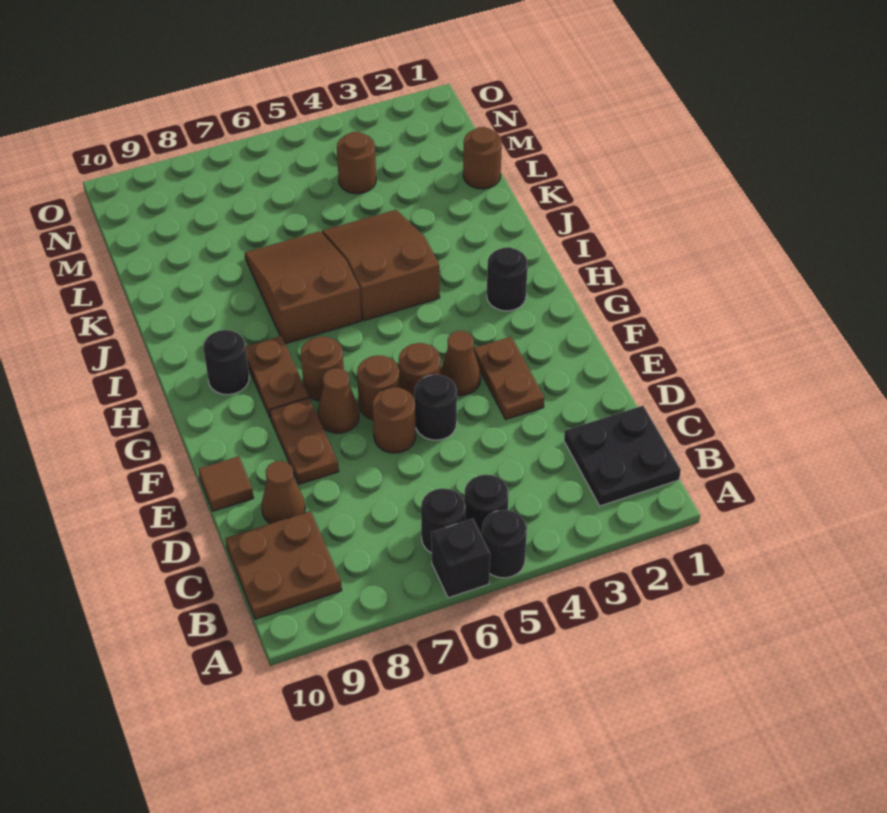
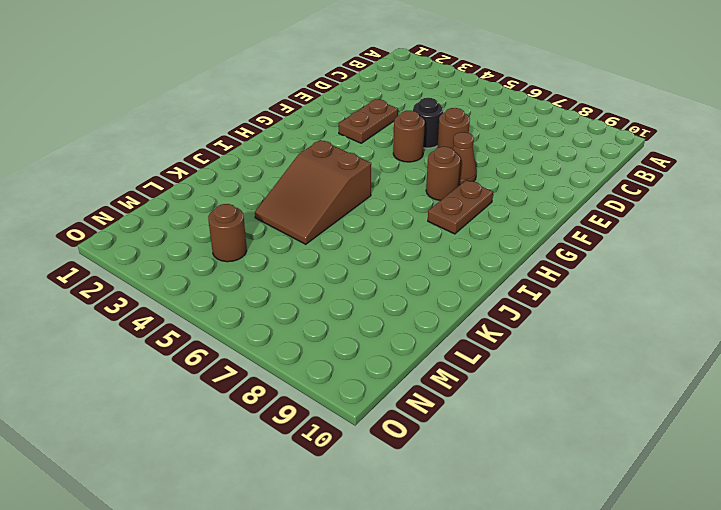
none -> black round brick A5 level 1
none -> black brick A6 level 1
none -> black plate B1:C2 level 1

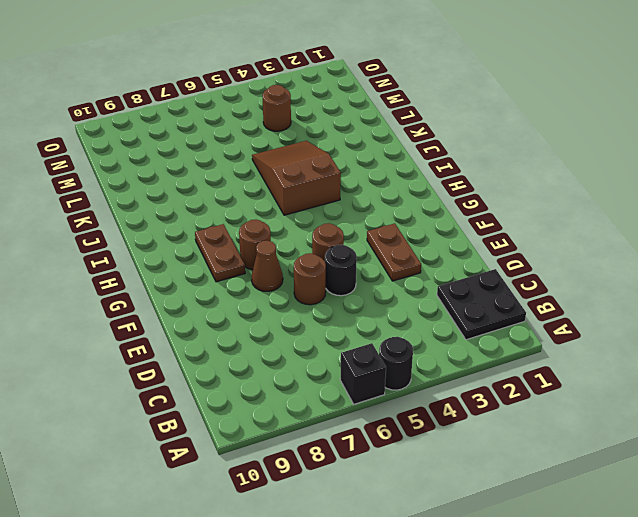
none -> black round brick B5 level 1
none -> black round brick B6 level 1
none -> brown plate B9:C10 level 1

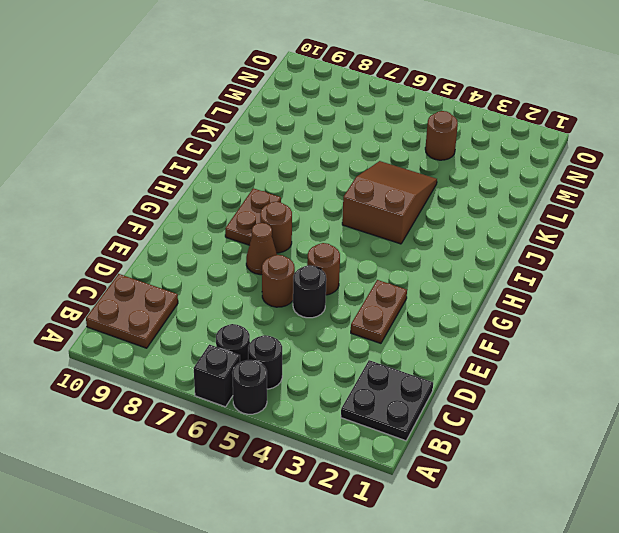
none -> brown cone D9 level 1
none -> brown plate E8:F8 level 1
none -> brown tile E10 level 1

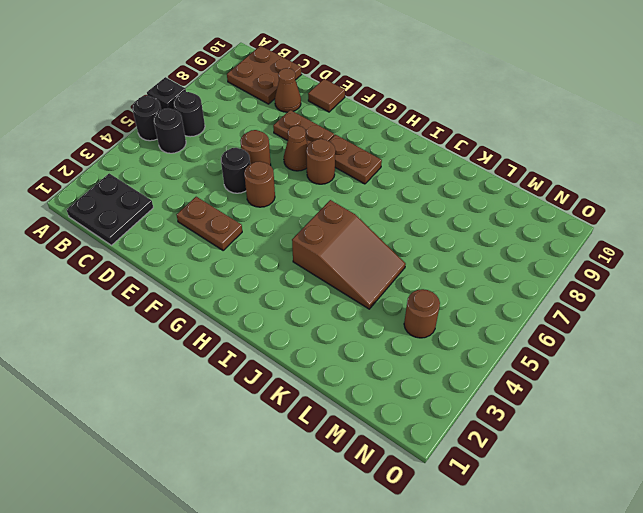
none -> brown cone F4 level 1
none -> brown round brick F6 level 1
none -> black round brick H2 level 1

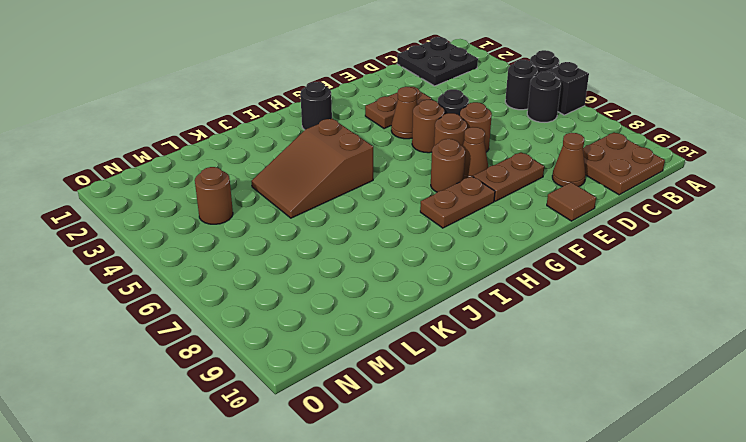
none -> black round brick H9 level 1
none -> brown slope I6:K7 level 1 top I
none -> brown round brick L1 level 1

